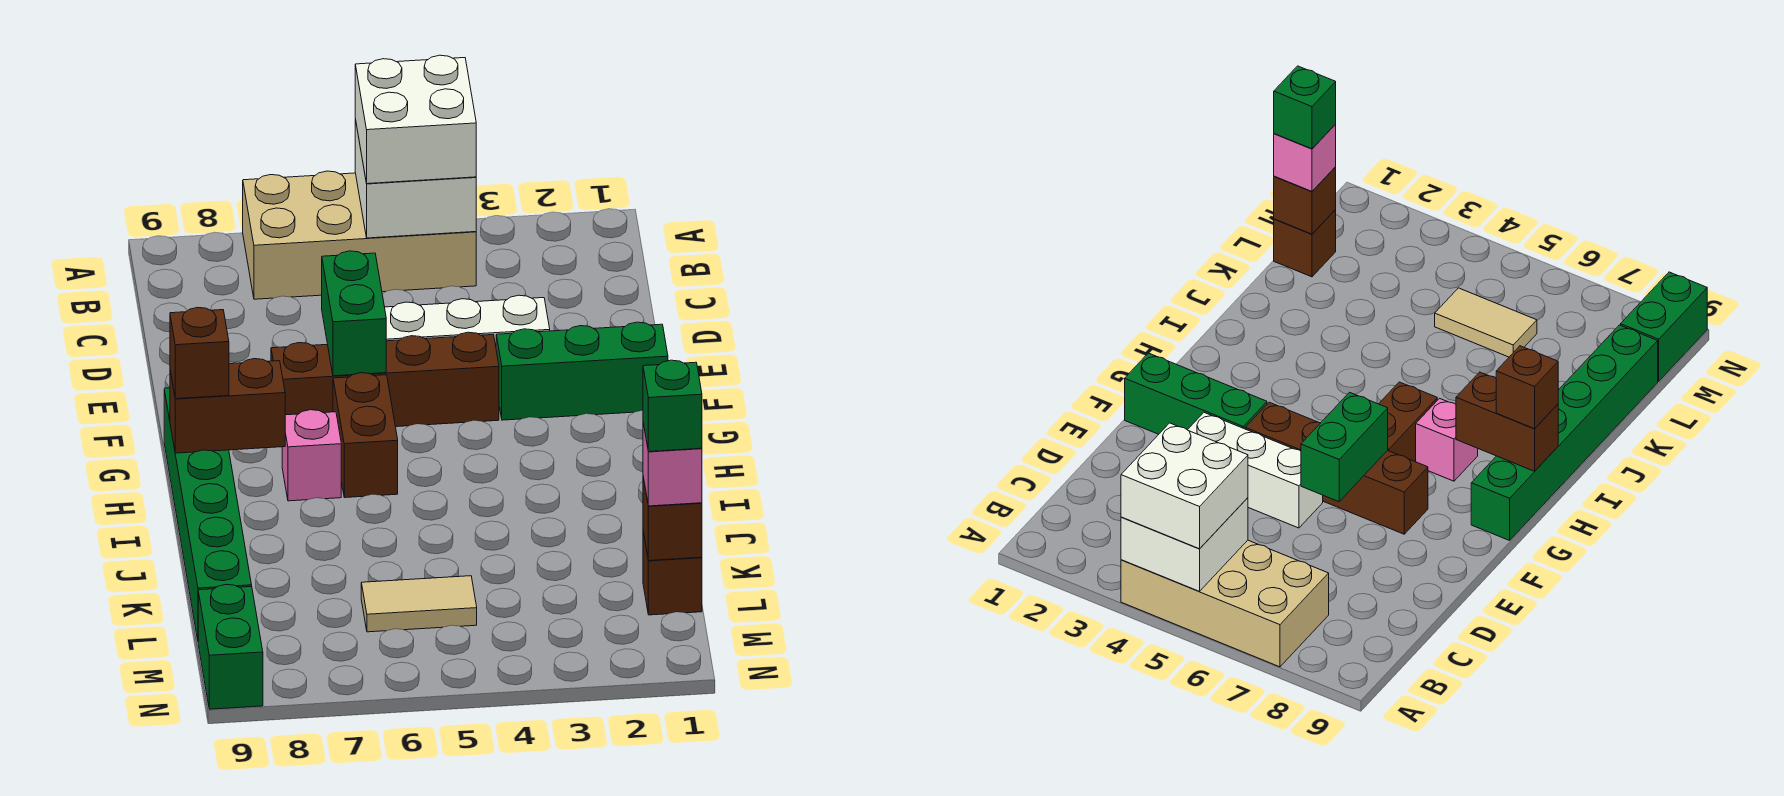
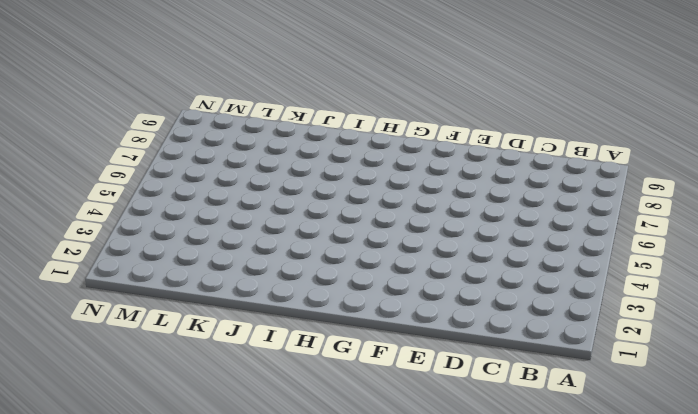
none -> tan brick A4:B7 level 1
none -> white brick E3:E5 level 1
none -> green brick F1:F3 level 1

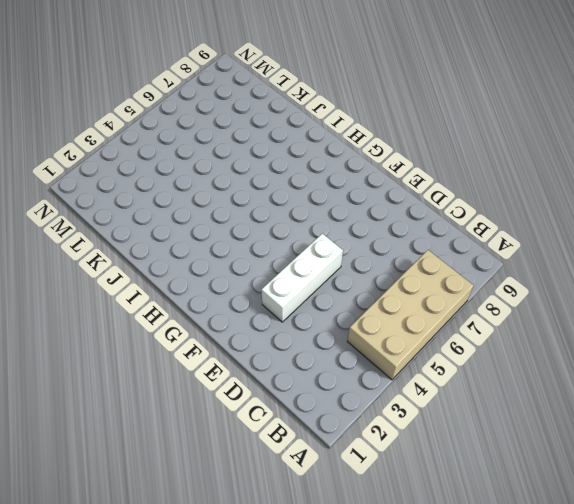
none -> green brick F1:F3 level 1
none -> brown brick F4:F7 level 1
none -> brown brick G6:H6 level 1

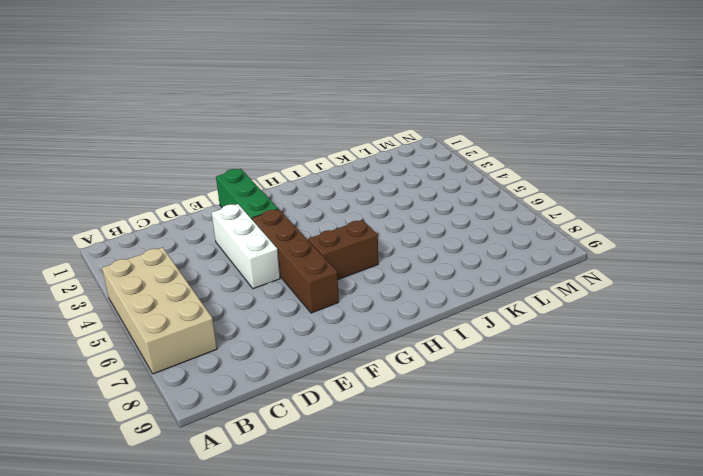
none -> green brick G9:L9 level 1
none -> pink brick H7 level 1
none -> brown brick L1 level 1

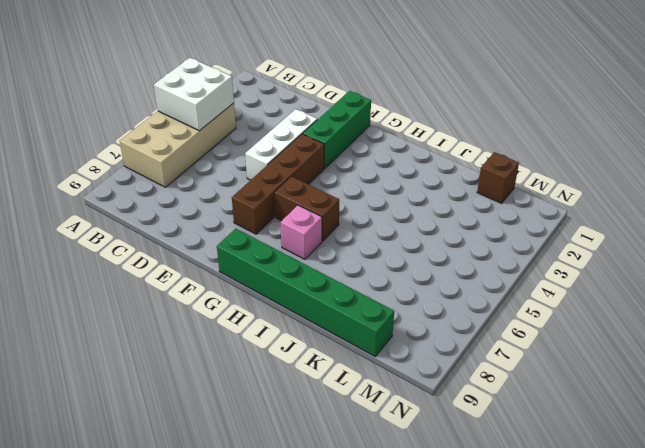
none -> tan tile L5:L6 level 1
none -> green brick M9:N9 level 1
none -> green brick E6:F6 level 2

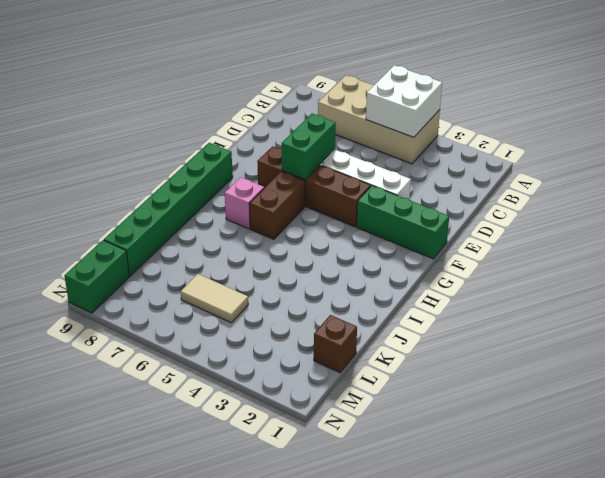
none -> brown brick H8:H9 level 2
none -> brown brick L1 level 2
none -> white brick A4:B5 level 3

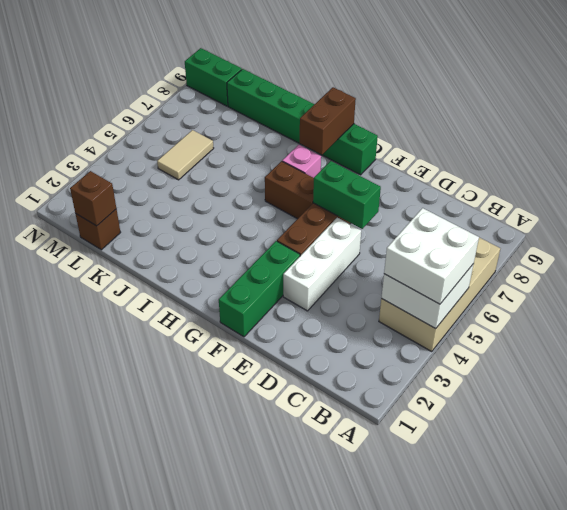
none -> brown brick H9 level 3
none -> pink brick L1 level 3
none -> green brick L1 level 4

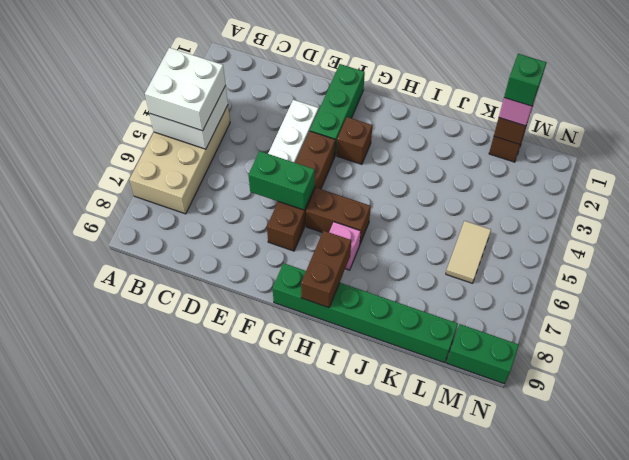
brown brick G3 level 1 -> brown brick H9 level 3

